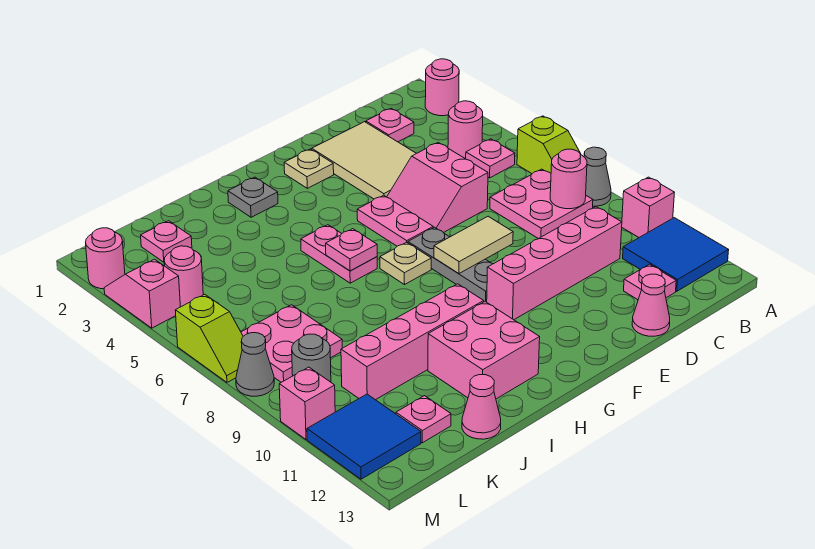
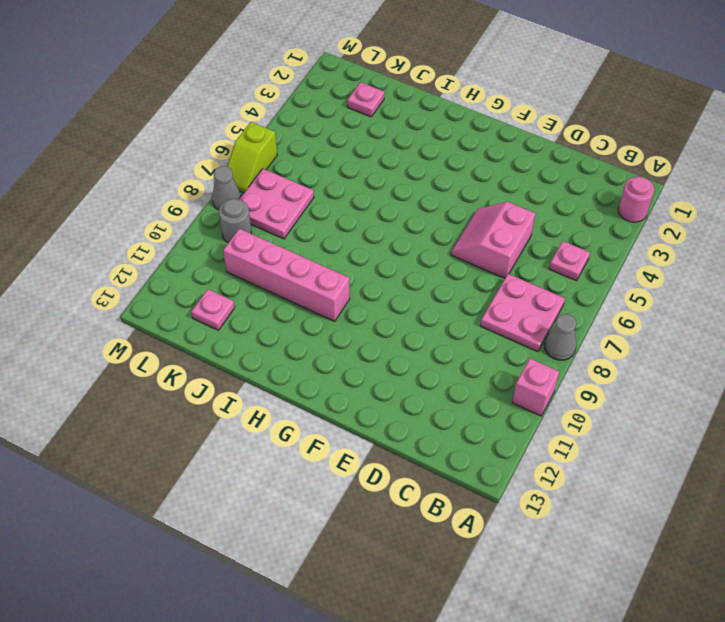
none -> lime slope A6:A7 level 1 top 6
none -> blue tile A11:B12 level 1
none -> pink round brick B4 level 1
none -> pink plate C2 level 1

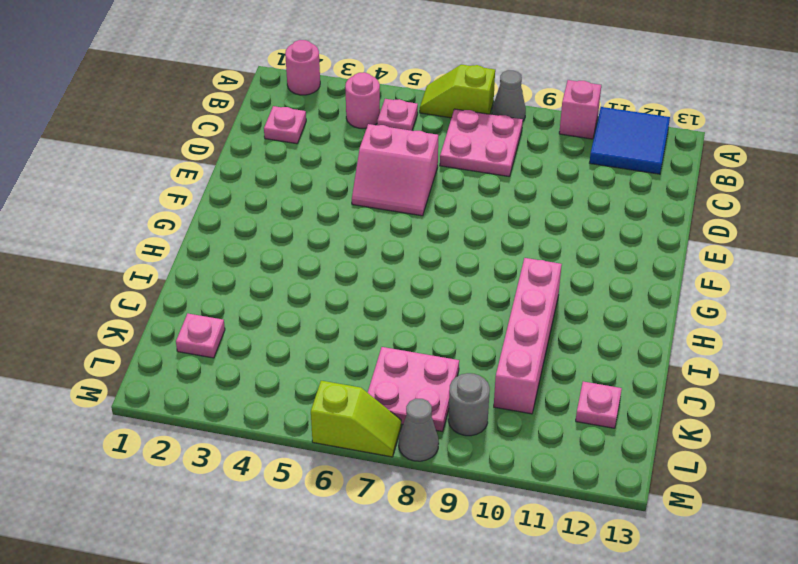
lime slope A6:A7 level 1 top 7 -> lime slope A6:A7 level 1 top 6
none -> pink brick C10:F10 level 1
none -> pink plate C12 level 1
none -> tan tile D2:E4 level 1
none -> pink cone D13 level 1

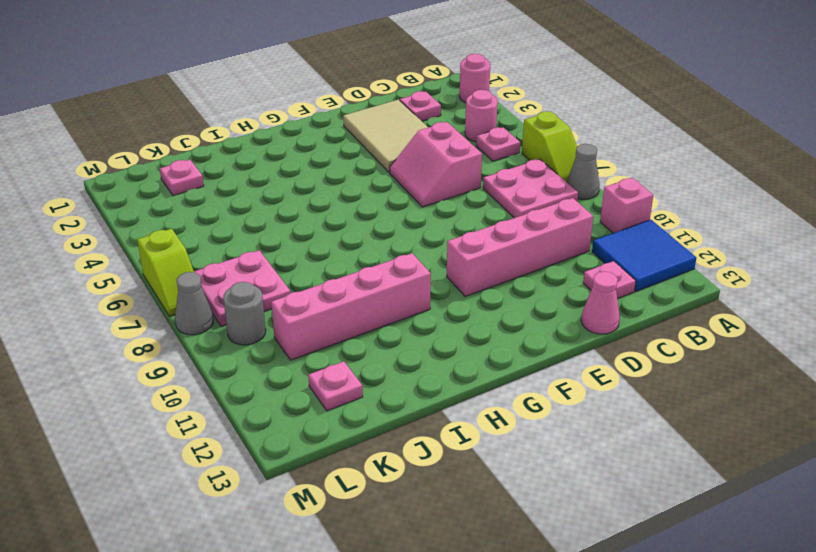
none -> tan plate F2 level 1
none -> pink plate F5:F6 level 1
none -> grey plate F7:F9 level 1
none -> tan plate G7 level 1

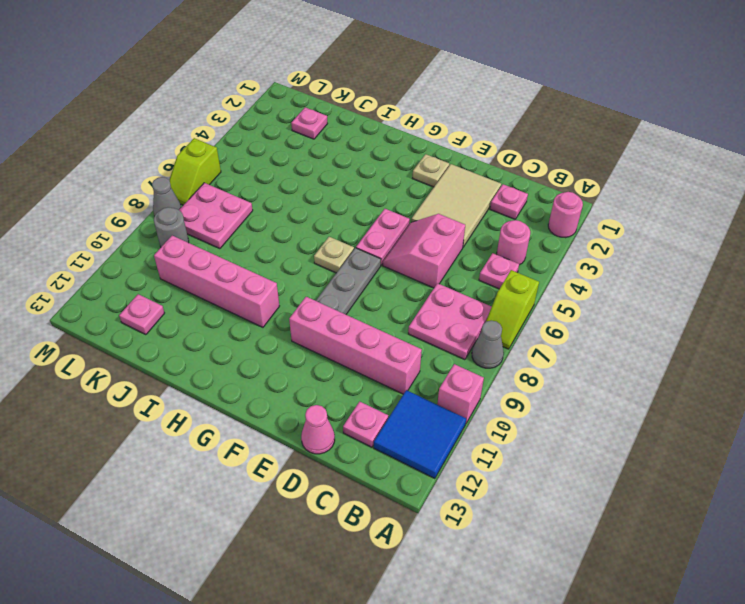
none -> grey plate H2 level 1
none -> pink plate H5:H6 level 1
none -> pink brick H11:I12 level 1
none -> pink cone J13 level 1

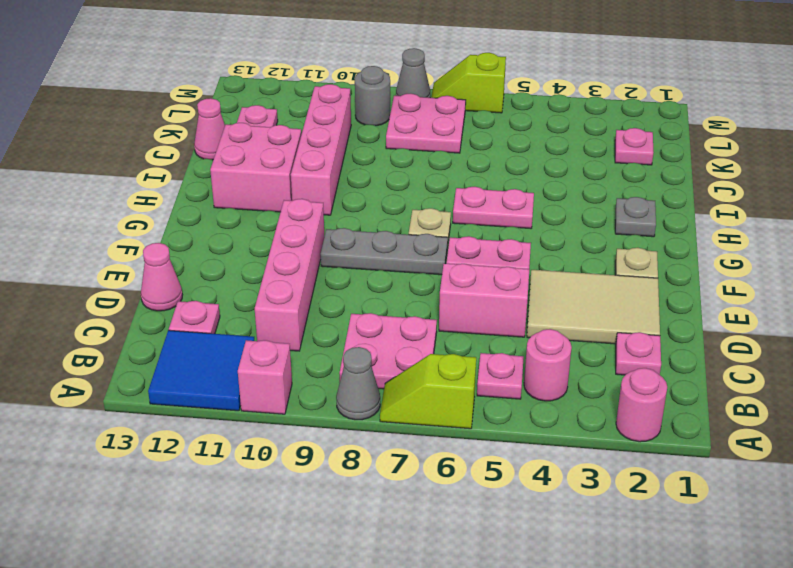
none -> pink round brick L4 level 1
none -> blue tile L11:M12 level 1
none -> pink round brick M2 level 1
none -> pink slope M3:M4 level 1 top 4

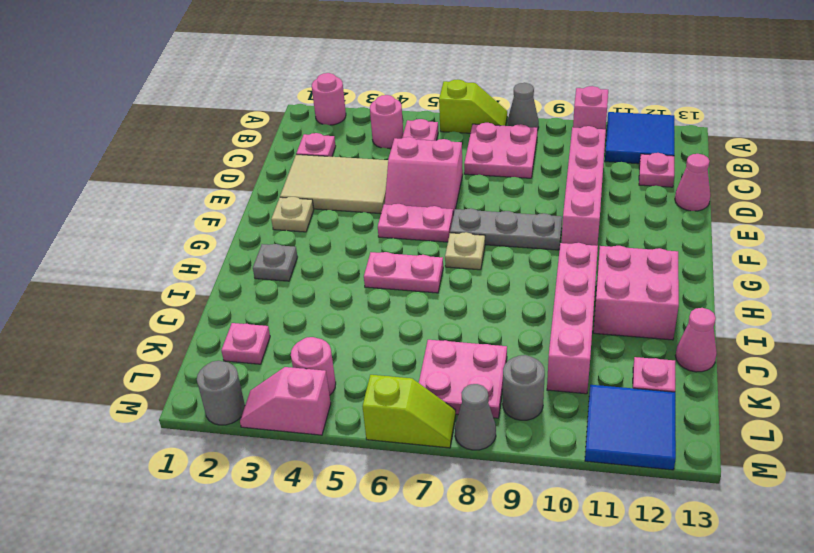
grey round brick M2 level 1 -> pink round brick M2 level 1
none -> pink brick M10 level 1
none -> pink round brick B8 level 2
none -> tan tile E8:F8 level 2
none -> pink plate H6 level 2

